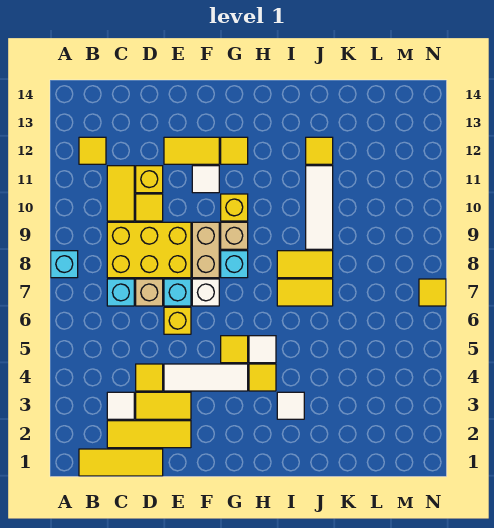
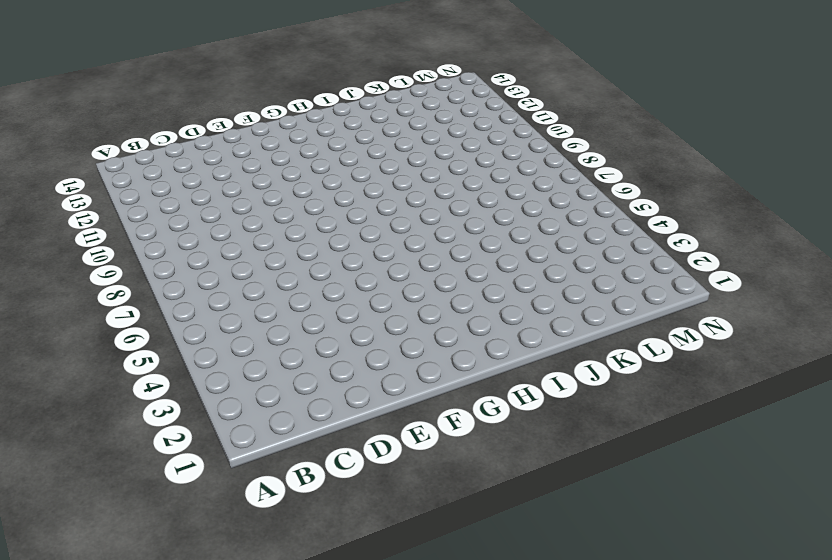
none -> cyan brick A8 level 1
none -> yellow tile B1:D1 level 1
none -> yellow tile B12 level 1
none -> yellow tile C2:E2 level 1

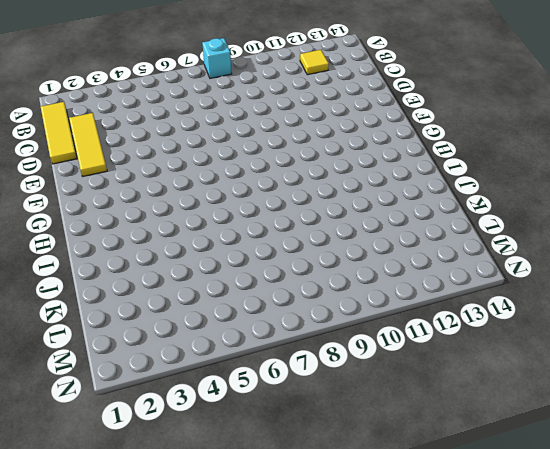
none -> white tile C3 level 1
none -> cyan brick C7 level 1
none -> yellow brick C8:E9 level 1
none -> yellow tile C10:C11 level 1

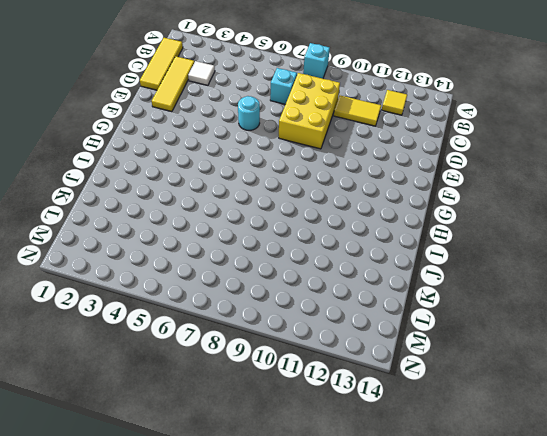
cyan round brick E6 level 1 -> yellow brick E6 level 1
none -> yellow tile D3:E3 level 1
none -> yellow tile D4 level 1
none -> tan brick D7 level 1
none -> yellow tile D10 level 1

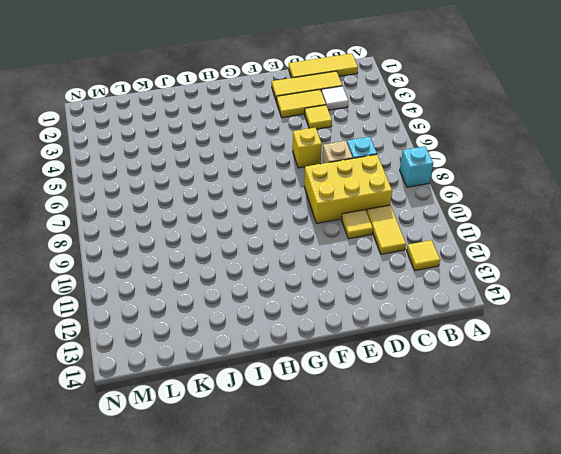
none -> yellow brick D11 level 1
none -> white tile E4:G4 level 1
none -> cyan brick E7 level 1
none -> yellow tile E12:F12 level 1

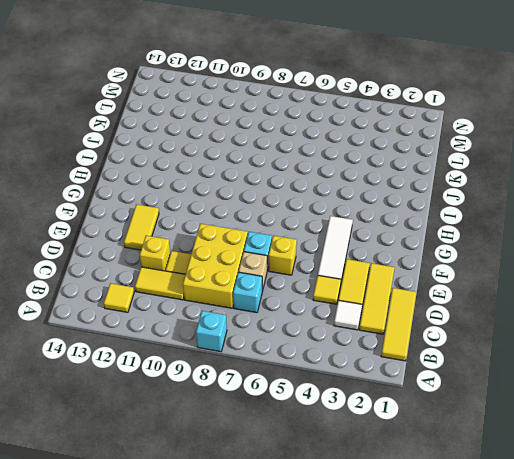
none -> white brick F7 level 1
none -> tan brick F8:F9 level 1
none -> white tile F11 level 1
none -> yellow tile G5 level 1

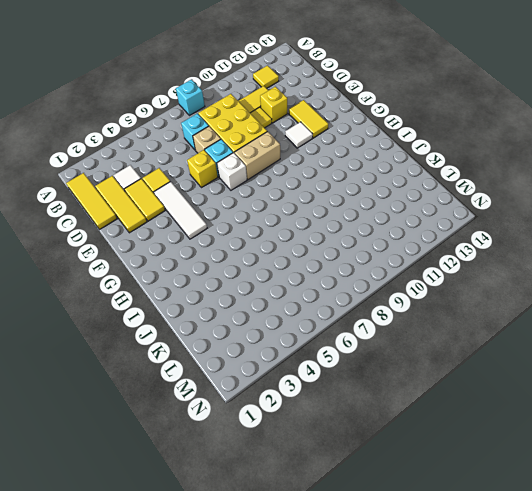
none -> yellow tile G5 level 1
none -> cyan brick G8 level 1
none -> tan brick G9 level 1
none -> yellow brick G10 level 1

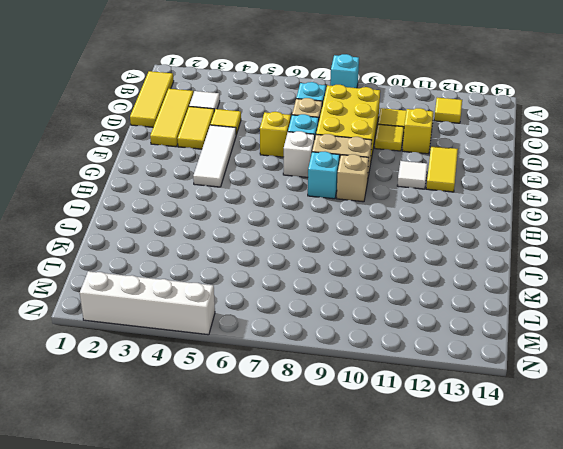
white brick N2:N5 level 1 -> none
none -> yellow tile G5 level 1
none -> yellow brick G10 level 1
none -> yellow tile G12 level 1
none -> yellow tile H4 level 1

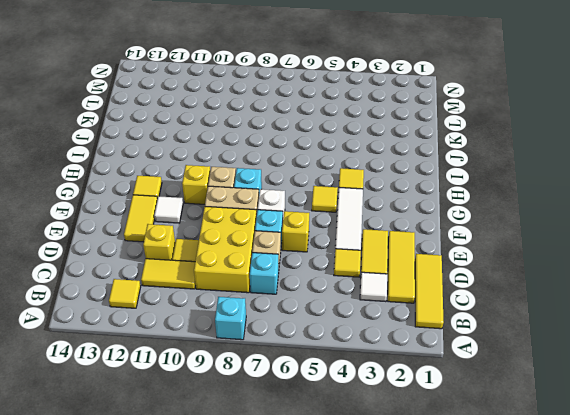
none -> white tile H5 level 1
none -> white tile I3 level 1
none -> yellow tile I7:J7 level 1
none -> yellow tile I8:J8 level 1

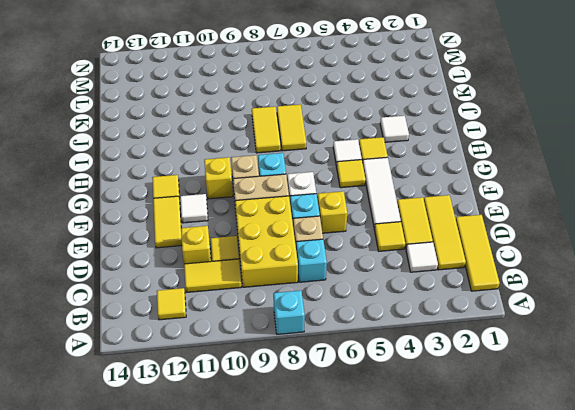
none -> white tile J9:J11 level 1
none -> yellow tile J12 level 1
none -> yellow tile N7 level 1

